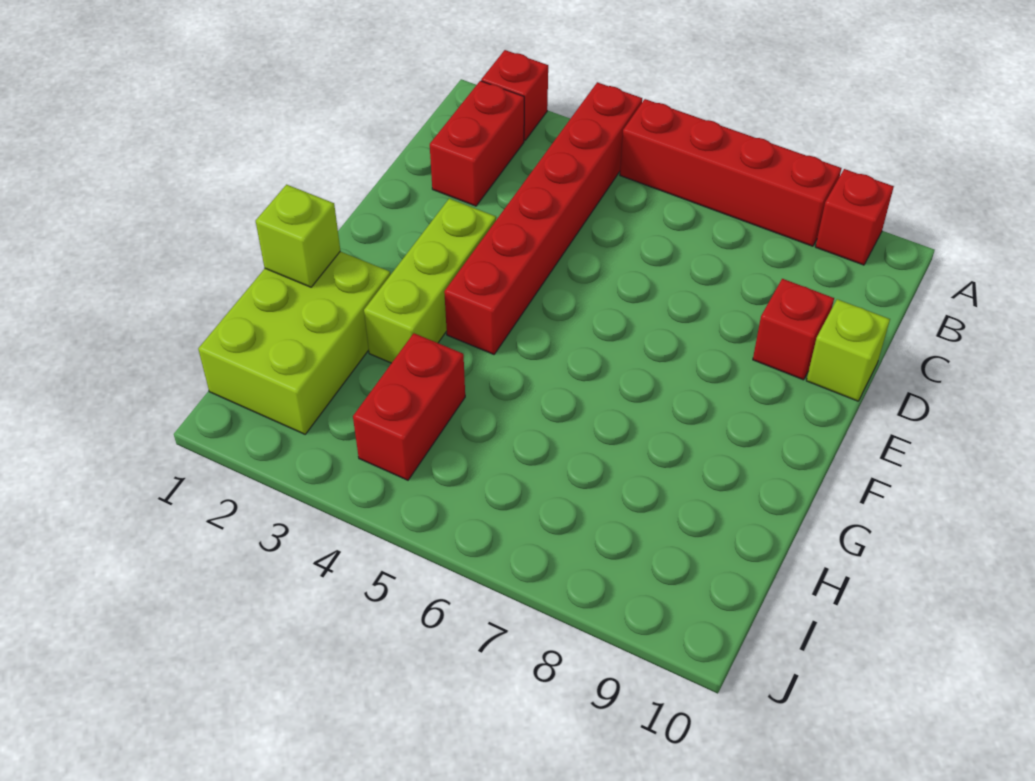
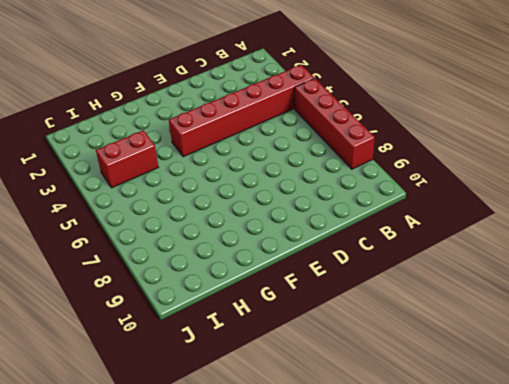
none -> red brick A2 level 1
none -> red brick A9 level 1

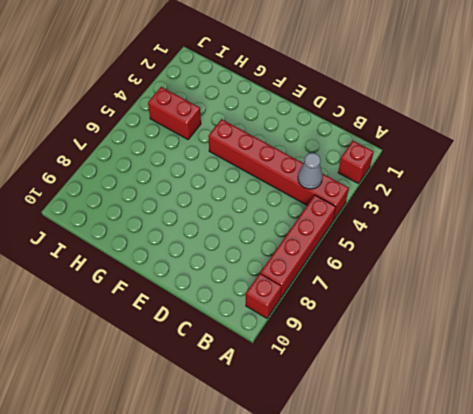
grey cone B4 level 2 -> none
none -> red brick B2:C2 level 1
none -> red brick D9 level 1

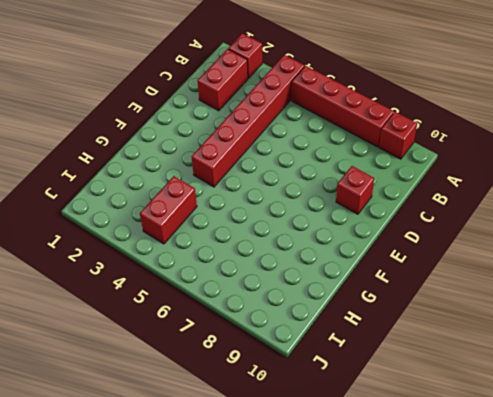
none -> lime brick D10 level 1
none -> lime brick E3:G3 level 1

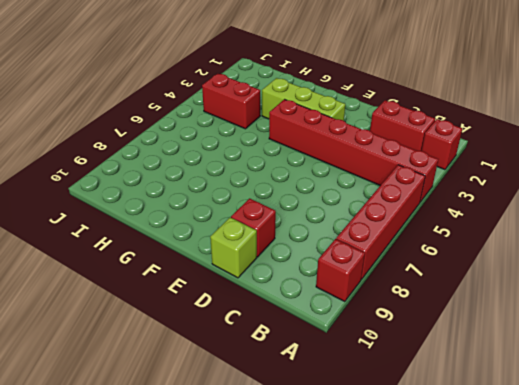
none -> lime brick G1:I2 level 1
none -> lime brick G1 level 2

